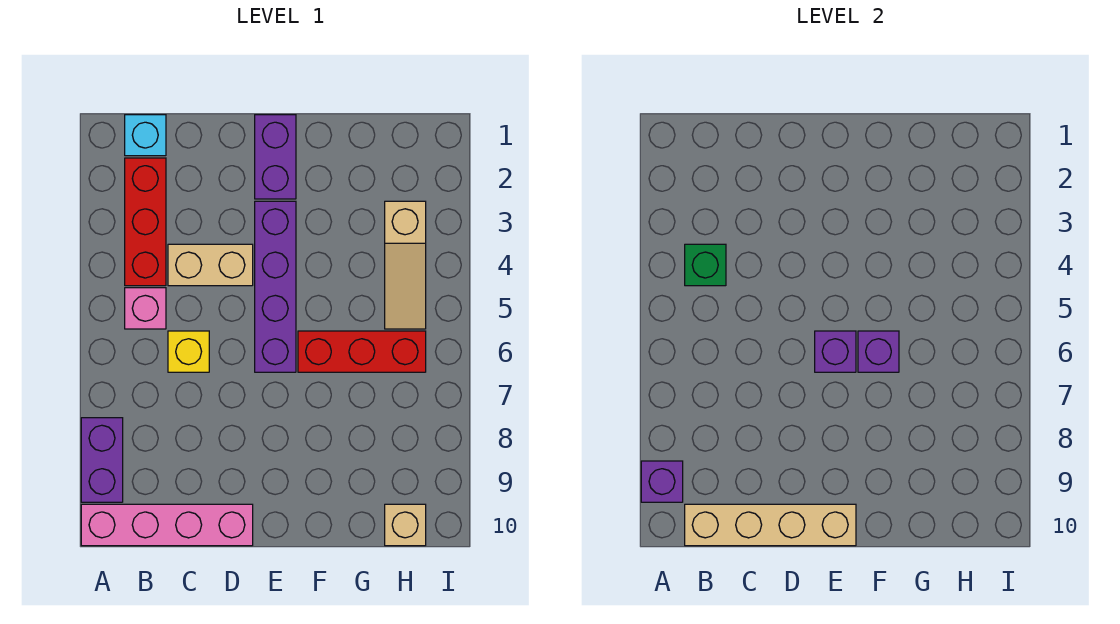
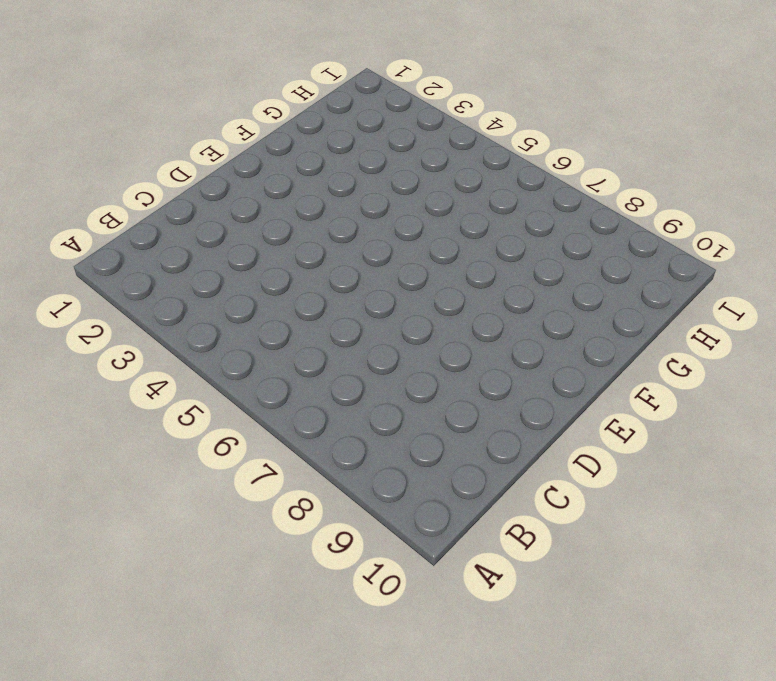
none -> purple brick A8:A9 level 1
none -> pink brick A10:D10 level 1
none -> cyan brick B1 level 1

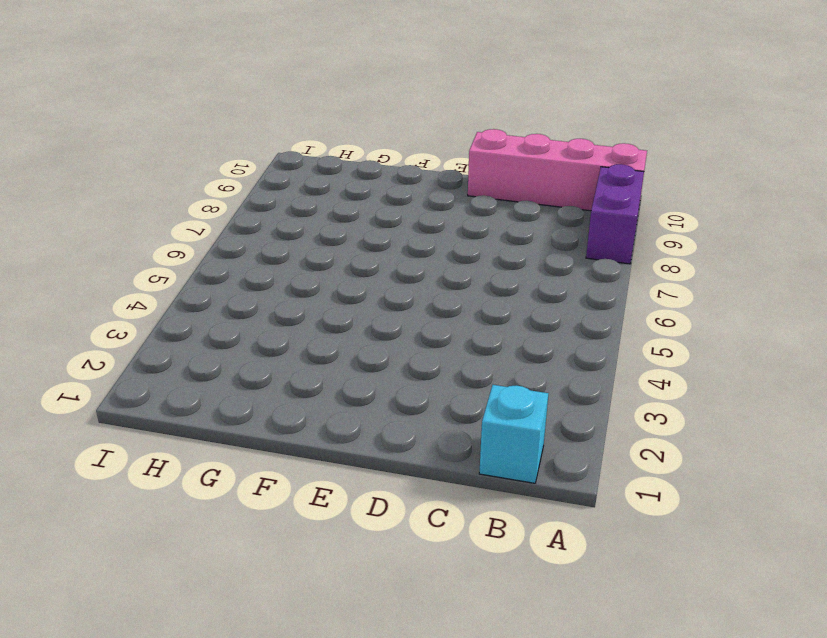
none -> red brick B2:B4 level 1
none -> pink brick B5 level 1
none -> tan brick C4:D4 level 1

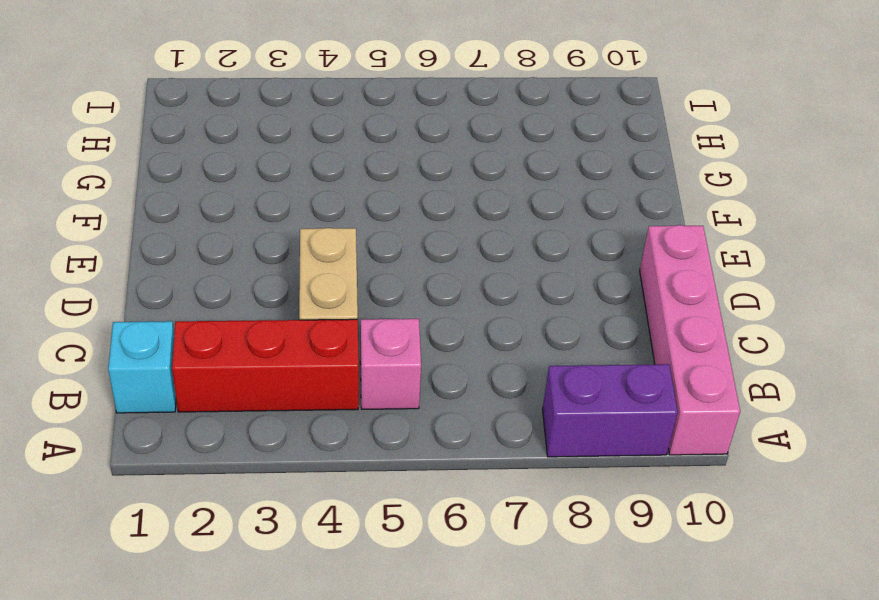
none -> yellow brick C6 level 1
none -> purple brick E1:E2 level 1
none -> purple brick E3:E6 level 1

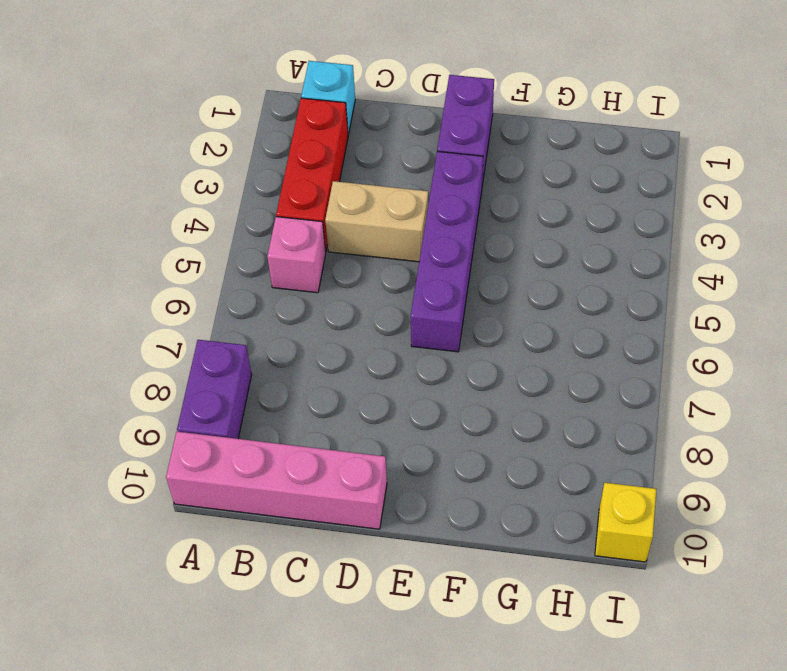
yellow brick I10 level 1 -> yellow brick C6 level 1
none -> red brick F6:H6 level 1
none -> tan slope H3:H5 level 1 top 3
none -> tan brick H10 level 1

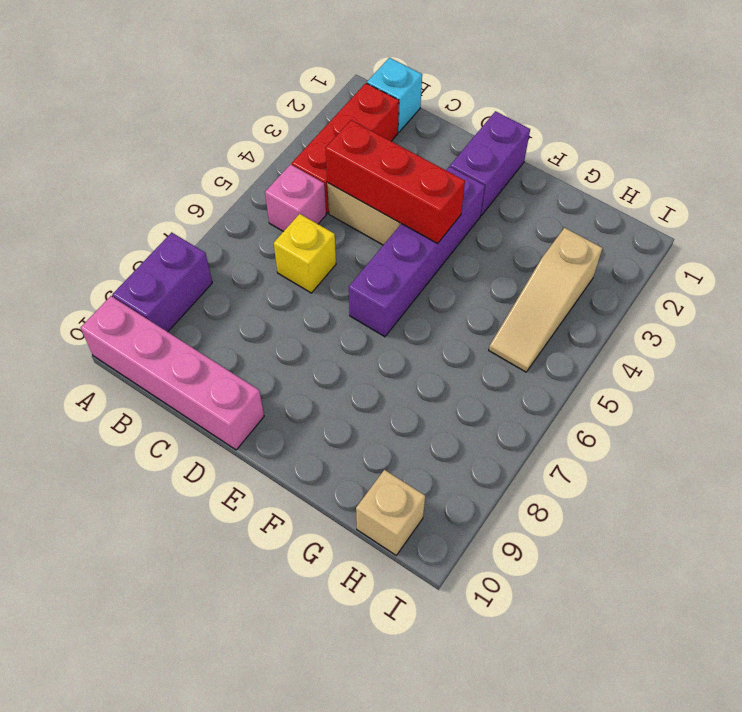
red brick C4:E4 level 2 -> red brick F6:H6 level 1
none -> purple brick A9 level 2
none -> green brick B4 level 2
none -> tan brick B10:E10 level 2

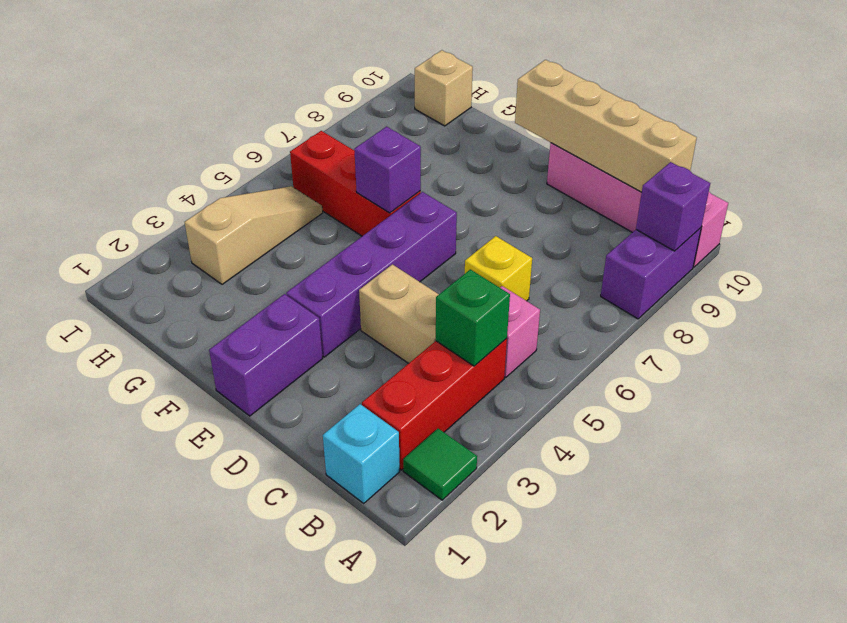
green tile A2 level 1 -> none
none -> purple brick E6 level 2

